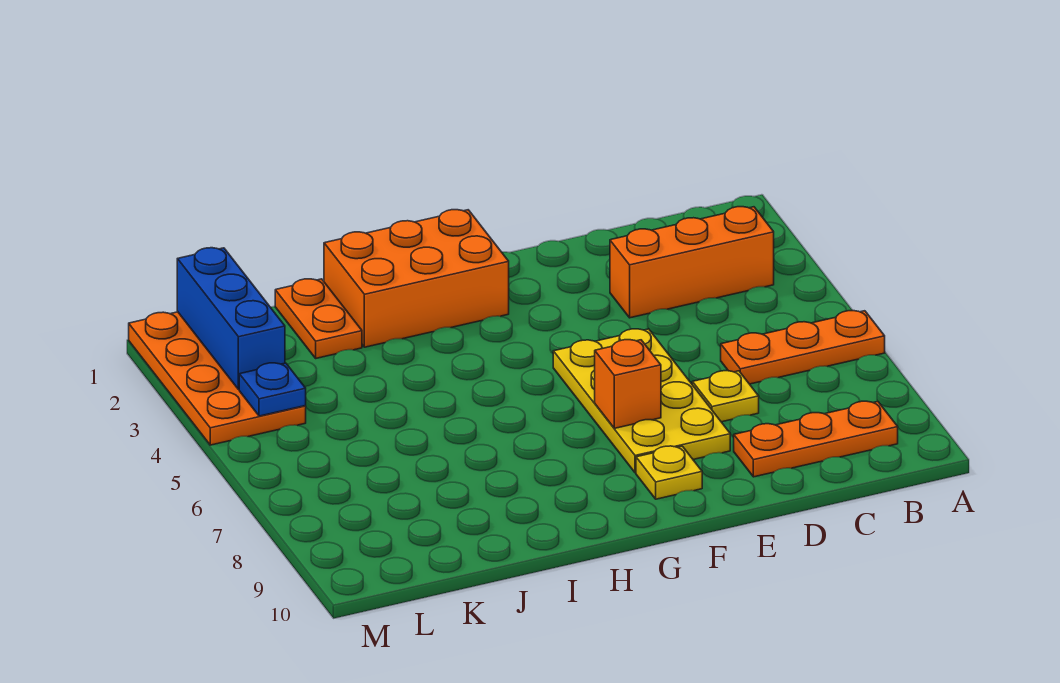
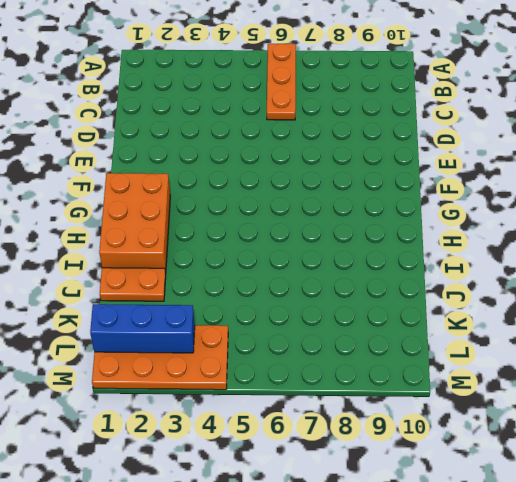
none -> orange brick B3:D3 level 1
none -> orange plate B9:D9 level 1
none -> yellow plate D7 level 1

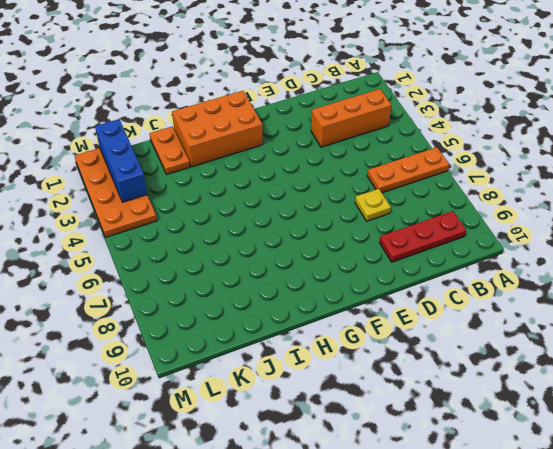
red plate B9:D9 level 1 -> orange plate B9:D9 level 1
none -> yellow plate E5:F8 level 1
none -> yellow plate F9 level 1
none -> orange brick F7 level 2

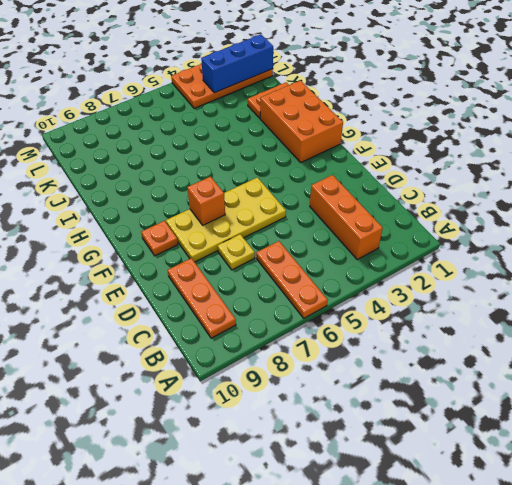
orange plate F9 level 1 -> yellow plate F9 level 1
none -> blue plate L4 level 2

